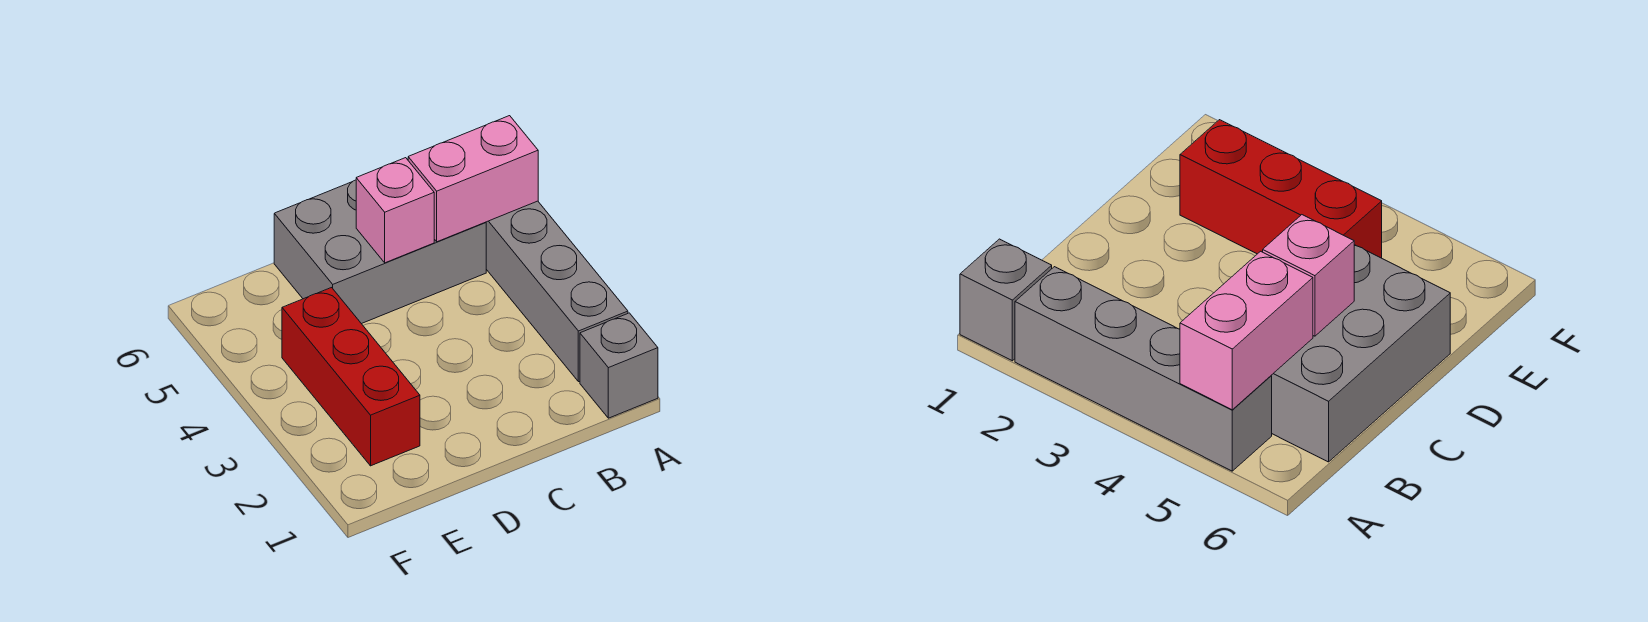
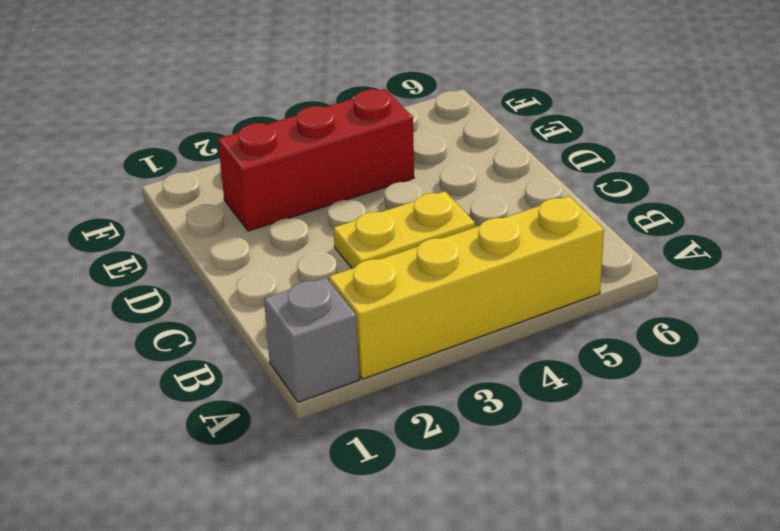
yellow brick A2:A5 level 1 -> grey brick A2:A5 level 1
yellow plate C3:C4 level 1 -> none
none -> grey brick B5:D6 level 1
none -> pink brick A5:B5 level 2

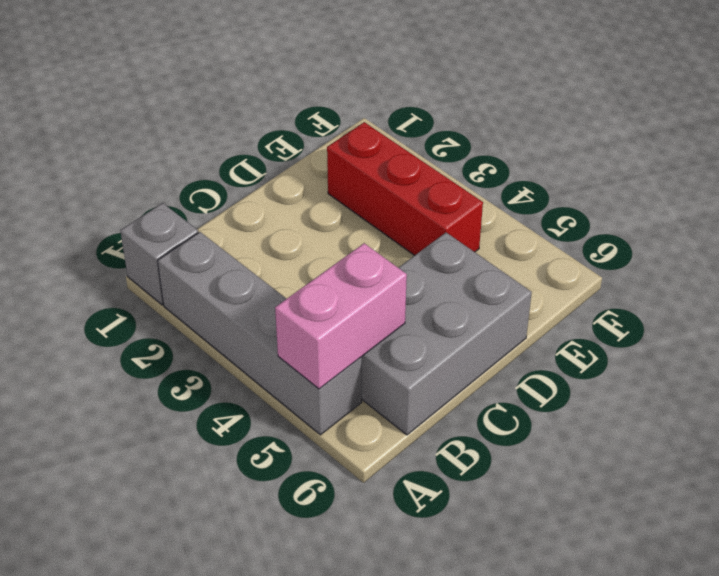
none -> pink brick C5 level 2

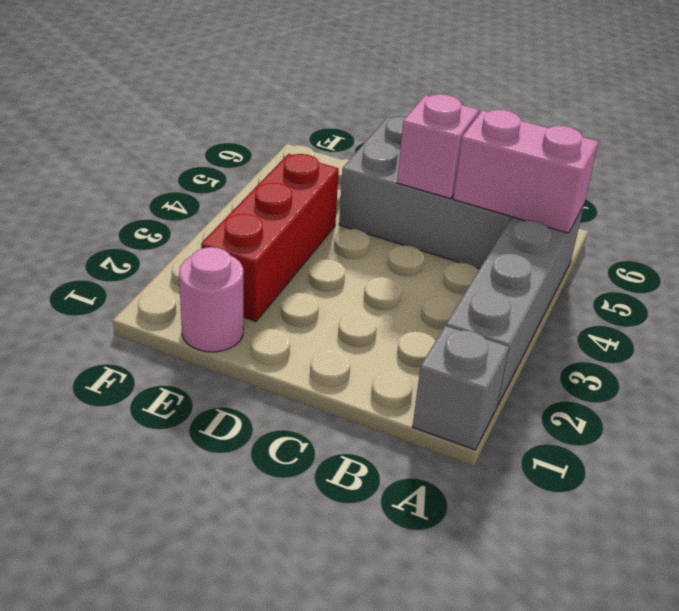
pink round brick E1 level 1 -> none

